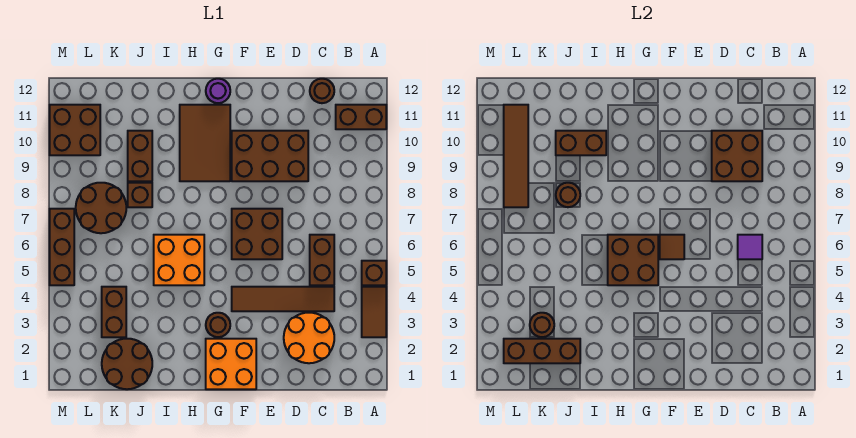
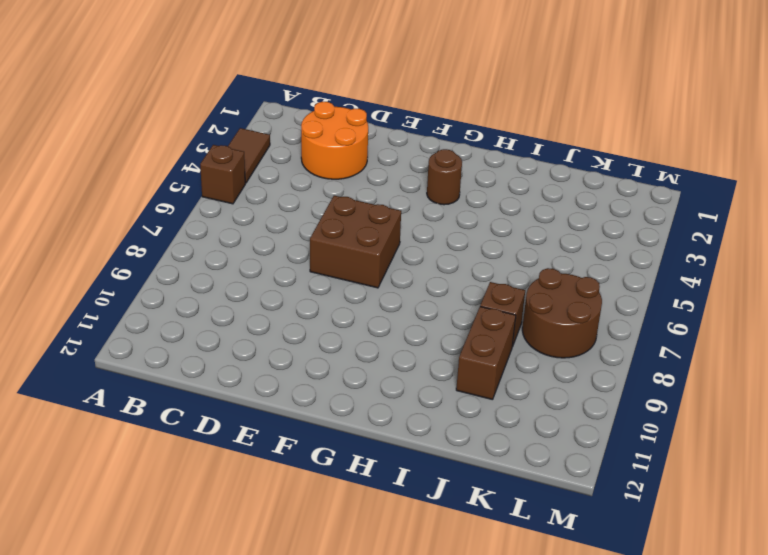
none -> brown brick A11:B11 level 1
none -> brown tile C4:F4 level 1
none -> brown brick C5:C6 level 1
none -> brown round brick C12 level 1

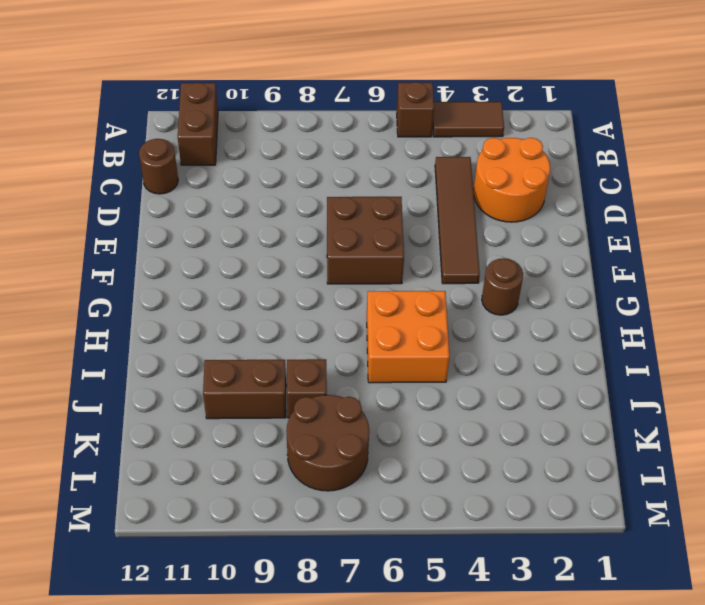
none -> brown brick C5:C6 level 1
none -> brown brick D9:F10 level 1
none -> orange brick F1:G2 level 1
none -> brown tile G9:H11 level 1

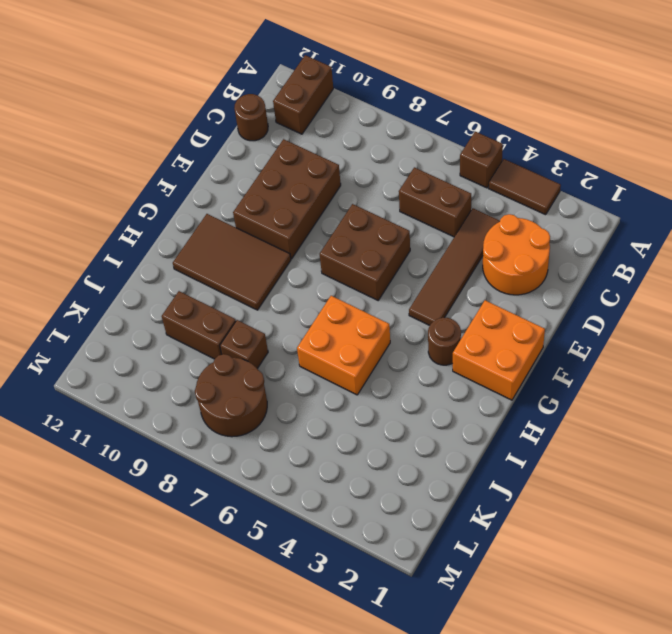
none -> purple round brick G12 level 1
none -> brown round brick J1:K2 level 1
none -> brown brick K3:K4 level 1
none -> brown brick L10:M11 level 1

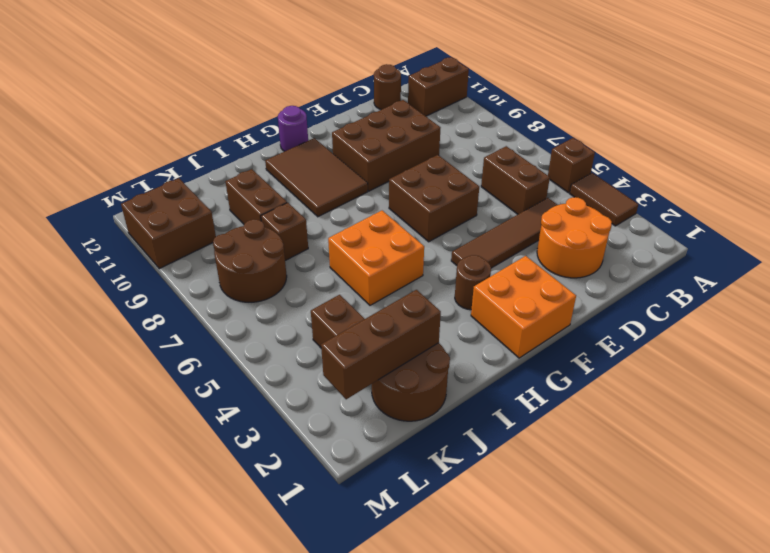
none -> brown brick M5:M7 level 1
none -> purple tile C6 level 2
none -> brown brick C9:D10 level 2
none -> brown tile F6 level 2

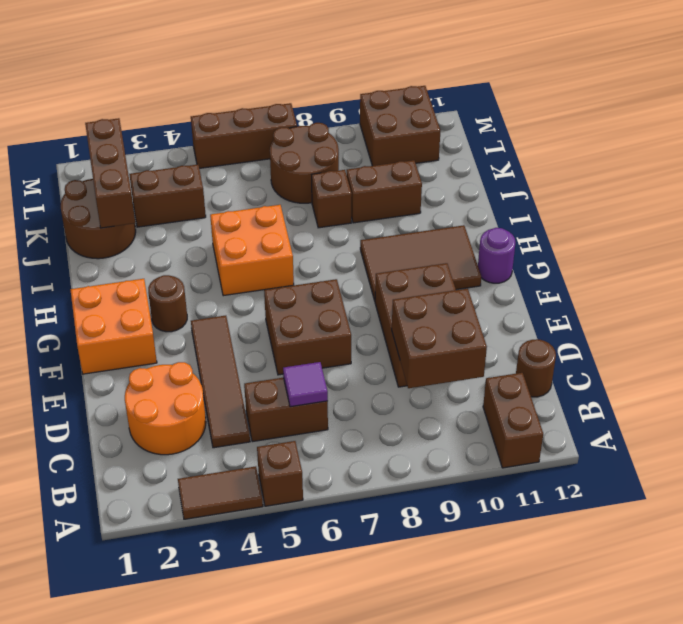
none -> brown tile F6 level 2
none -> brown brick G5:H6 level 2
none -> brown brick I10:J10 level 2
none -> brown round brick J8 level 2

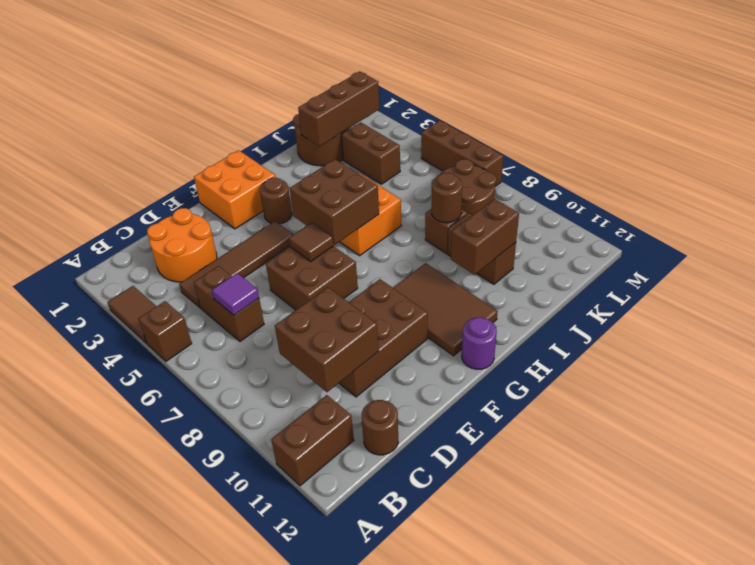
none -> brown brick L10:M11 level 1
none -> brown round brick K3 level 2
none -> brown tile L8:L11 level 2

